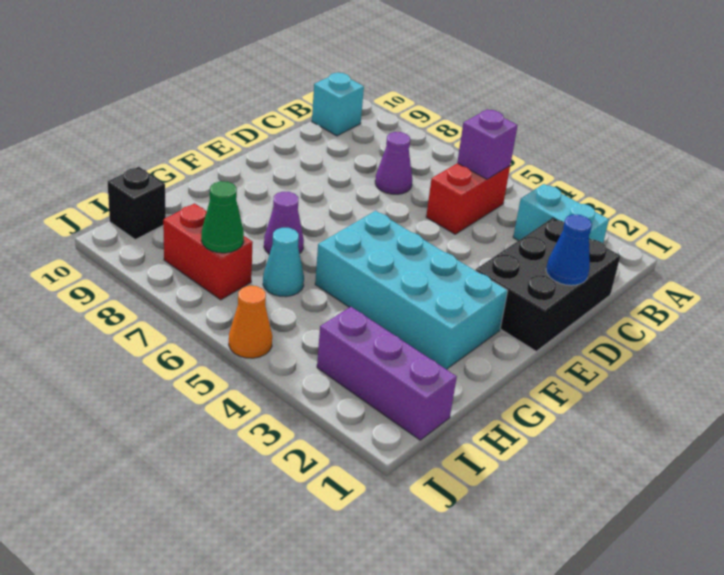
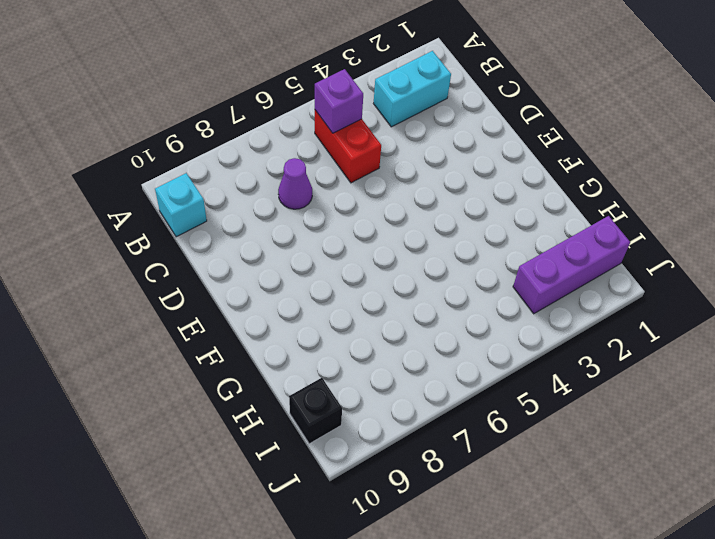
none -> black brick C1:E2 level 1
none -> cyan brick F2:G5 level 1
none -> purple cone G7 level 1

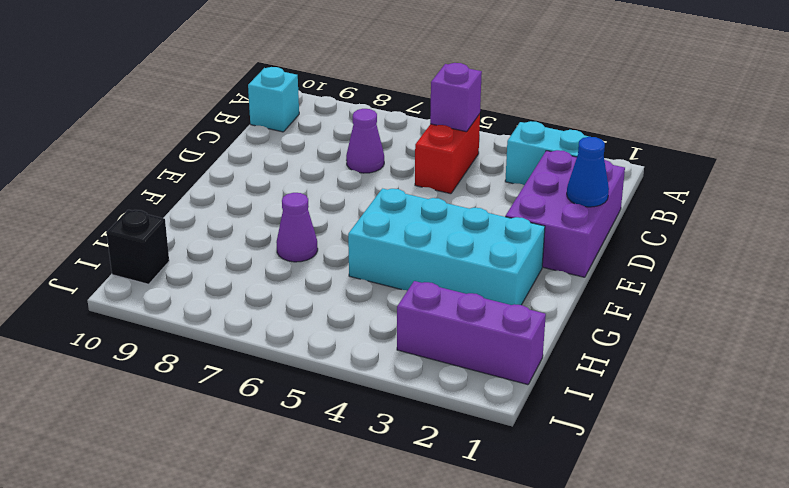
purple brick C1:E2 level 1 -> black brick C1:E2 level 1
none -> cyan cone H6 level 1
none -> red brick I7:I8 level 1
none -> orange cone J5 level 1

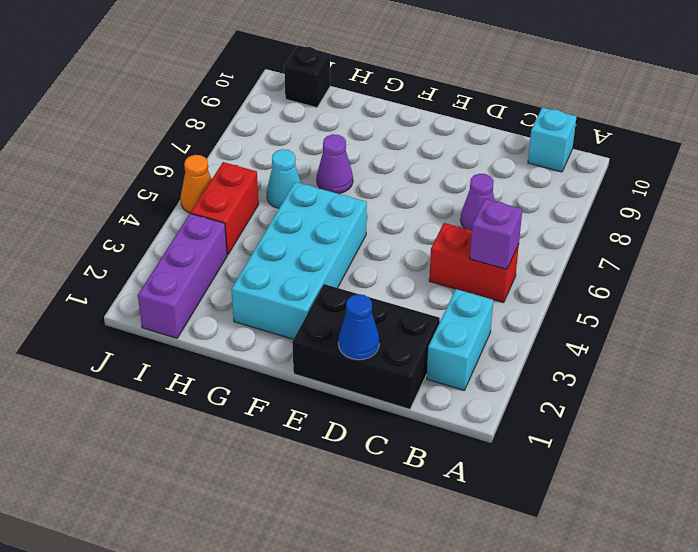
red brick I4:I5 level 1 -> red brick I7:I8 level 1
none -> green cone I7 level 2

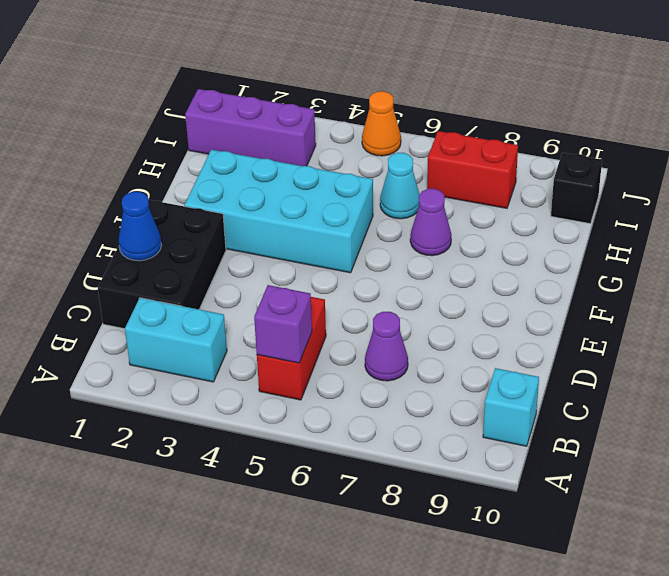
none -> green cone I7 level 2

